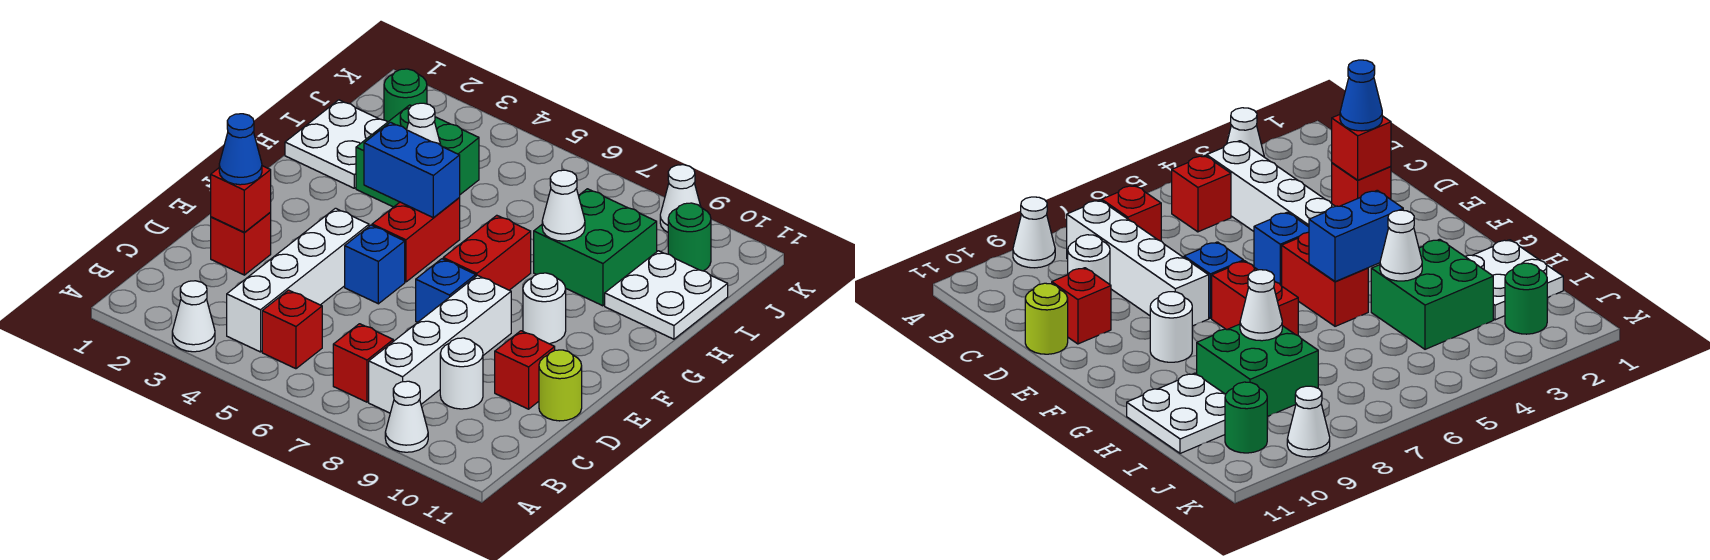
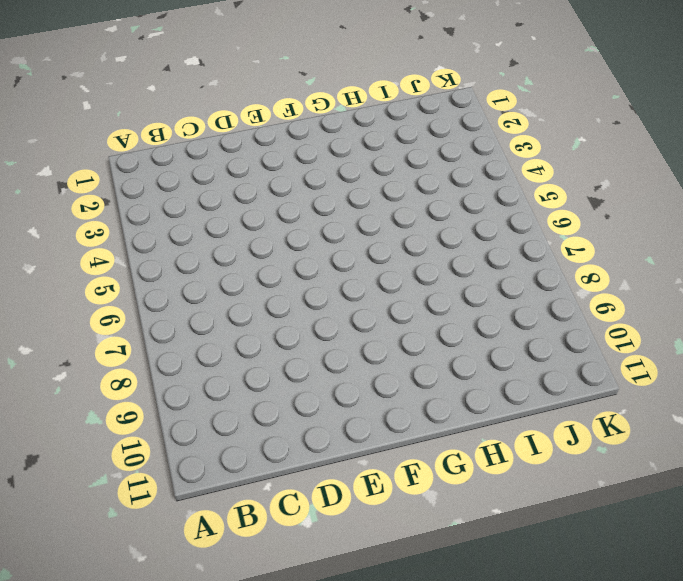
none -> white cone A3 level 1
none -> white cone A9 level 1
none -> white brick B4:E4 level 1

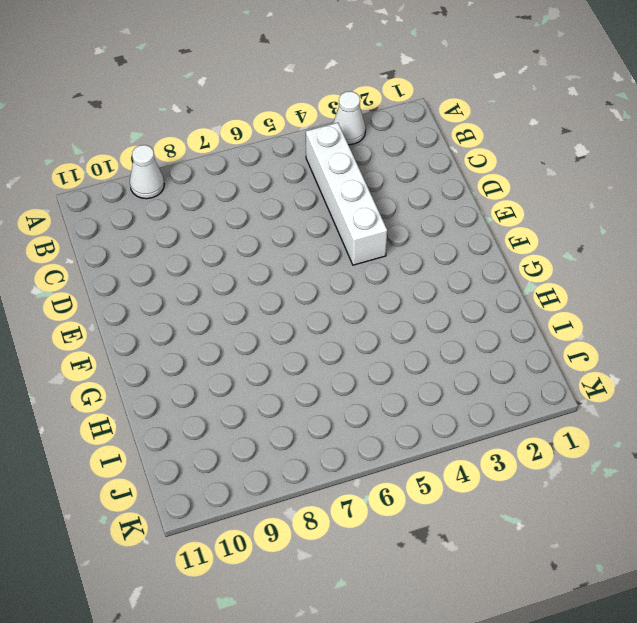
none -> red brick B5 level 1
none -> red brick B7 level 1
none -> white brick B8:E8 level 1

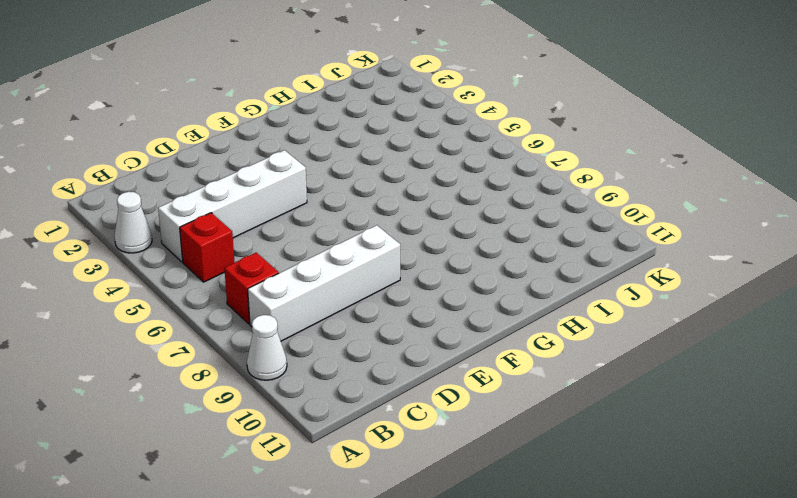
none -> white round brick C9 level 1
none -> red brick D2 level 1
none -> red brick D10 level 1

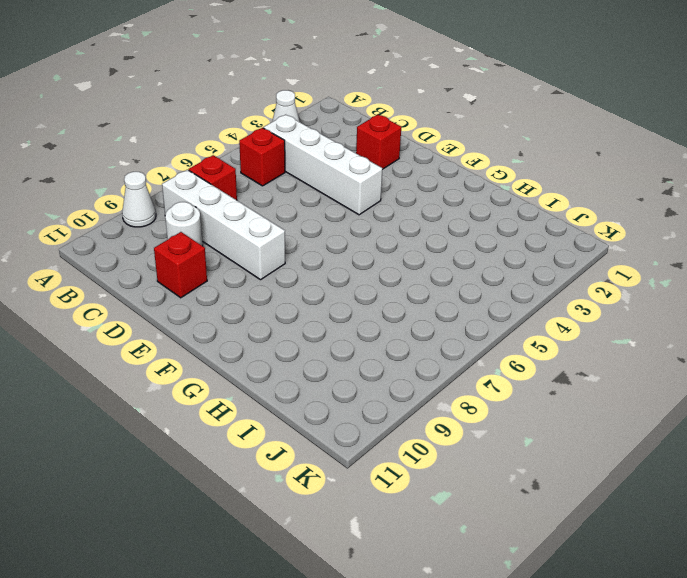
none -> lime round brick D11 level 1
none -> blue brick E5 level 1
none -> blue brick E7 level 1

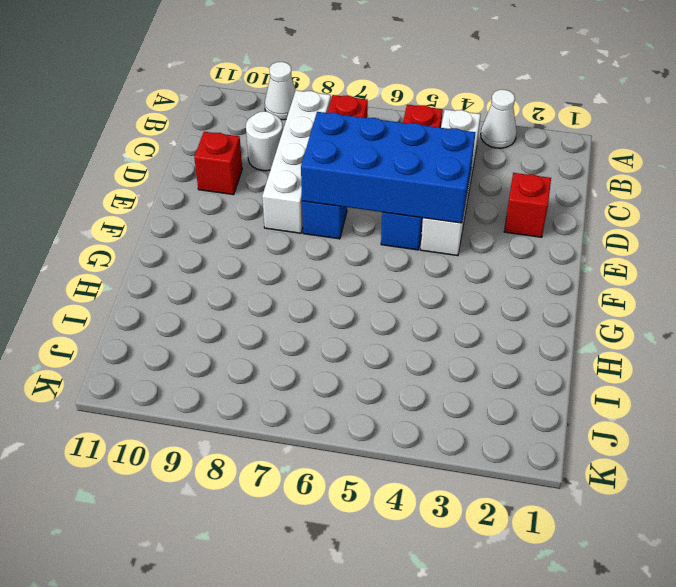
blue brick D4:E7 level 2 -> none
none -> lime round brick D11 level 1
none -> red brick F5:G5 level 1
none -> red brick F7:G7 level 1

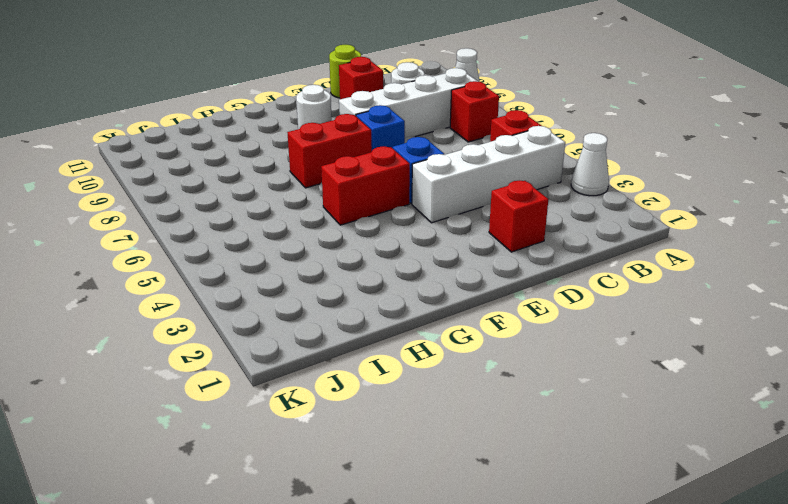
none -> white plate H1:I2 level 1
none -> green brick H3:I4 level 1
none -> green brick H8:I9 level 1

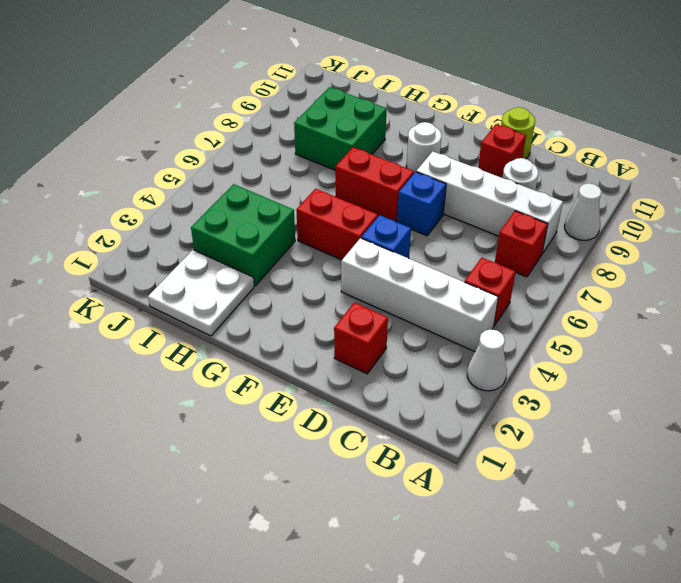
none -> white plate H10:I11 level 1
none -> green round brick J2 level 1
none -> green round brick J10 level 1

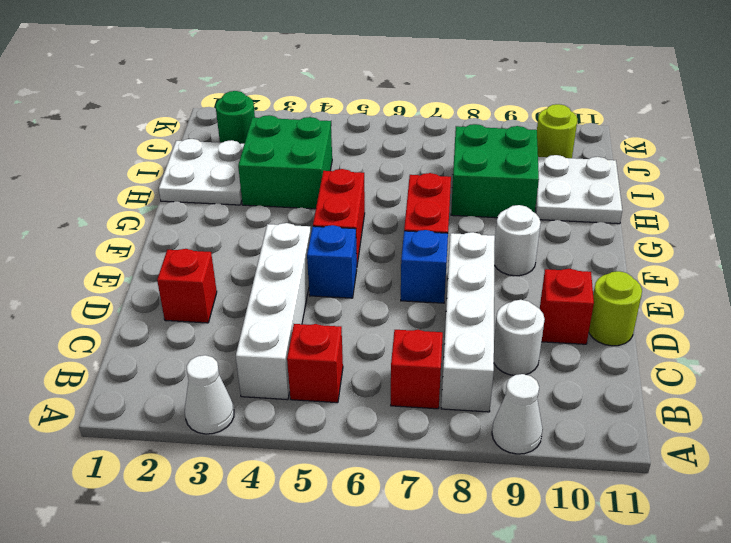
lime round brick J10 level 1 -> green round brick J10 level 1
none -> white cone K9 level 1
none -> red brick D2 level 2
none -> blue brick G4:G5 level 2

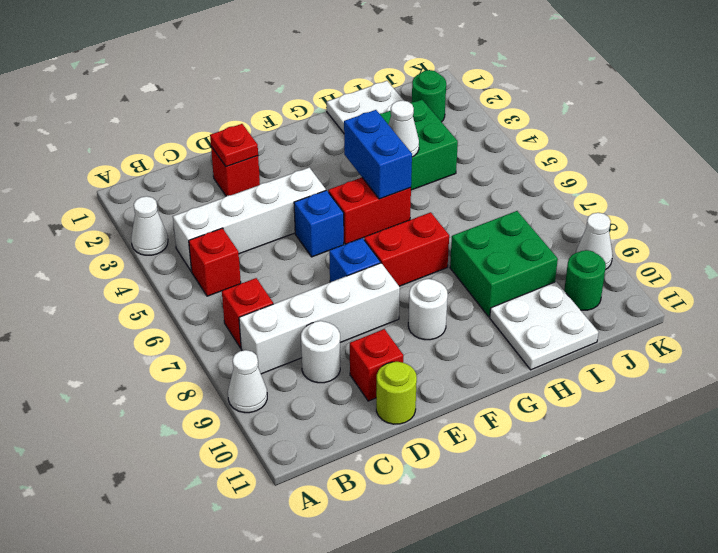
red plate D2 level 2 -> red brick D2 level 2
none -> white cone H8 level 2
none -> blue cone D2 level 3

